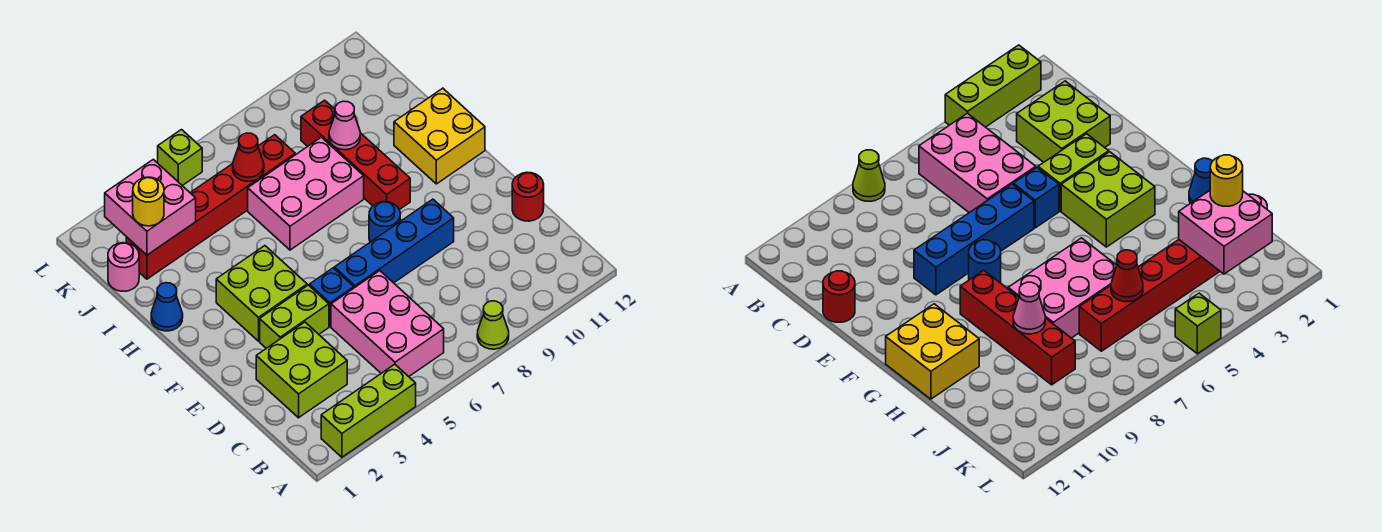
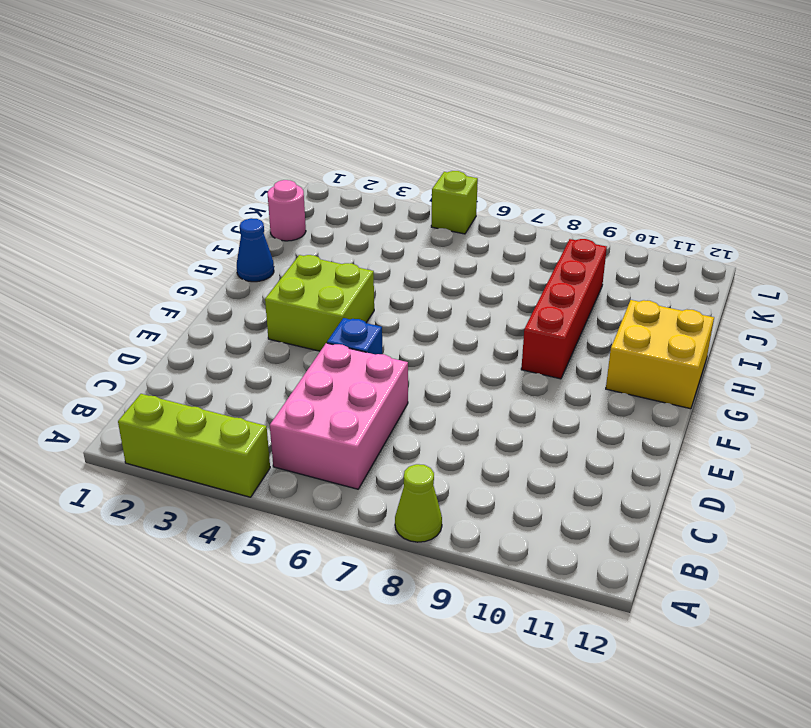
none -> lime brick C2:D3 level 1
none -> red round brick D12 level 1
none -> lime brick E3:E4 level 1

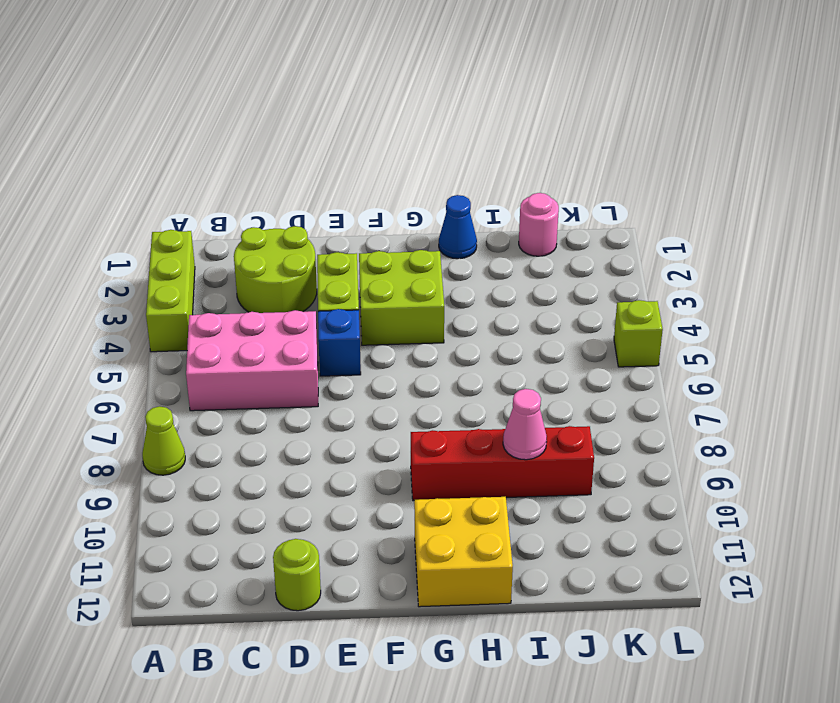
lime round brick C2:D3 level 1 -> lime brick C2:D3 level 1
lime round brick D12 level 1 -> red round brick D12 level 1
none -> blue brick E6:E9 level 1
none -> blue round brick F8 level 1
none -> pink brick H6:I8 level 1

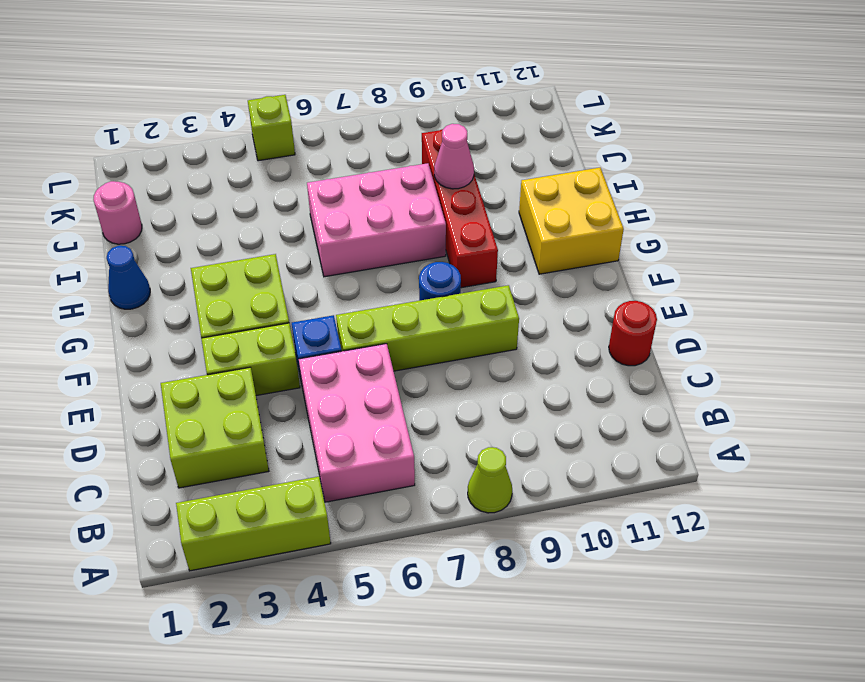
lime brick E6:E9 level 1 -> blue brick E6:E9 level 1
none -> red brick J2:J7 level 1
none -> pink brick J2:K3 level 2
none -> red cone J6 level 2

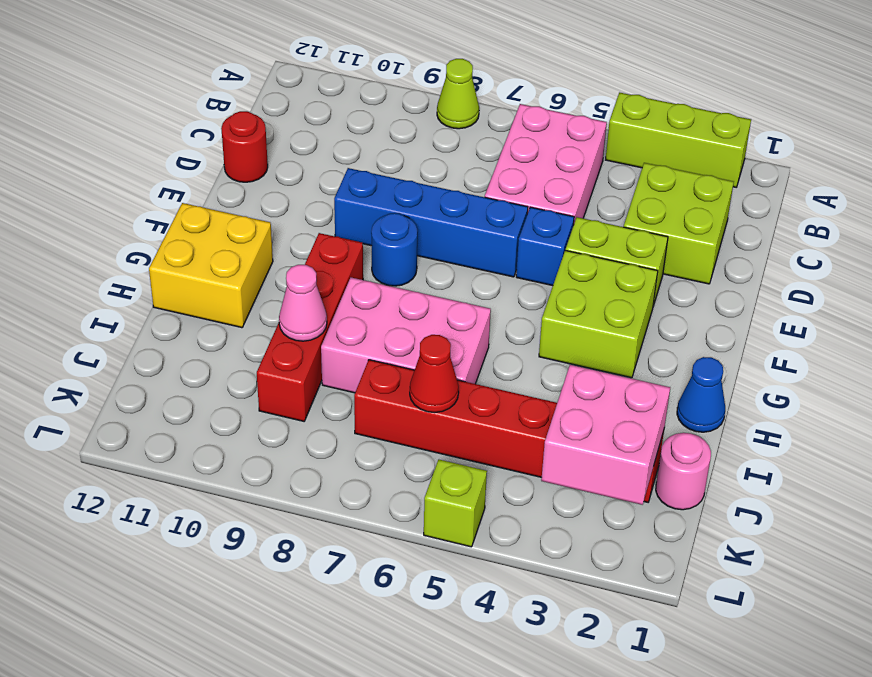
none -> yellow round brick J2 level 3

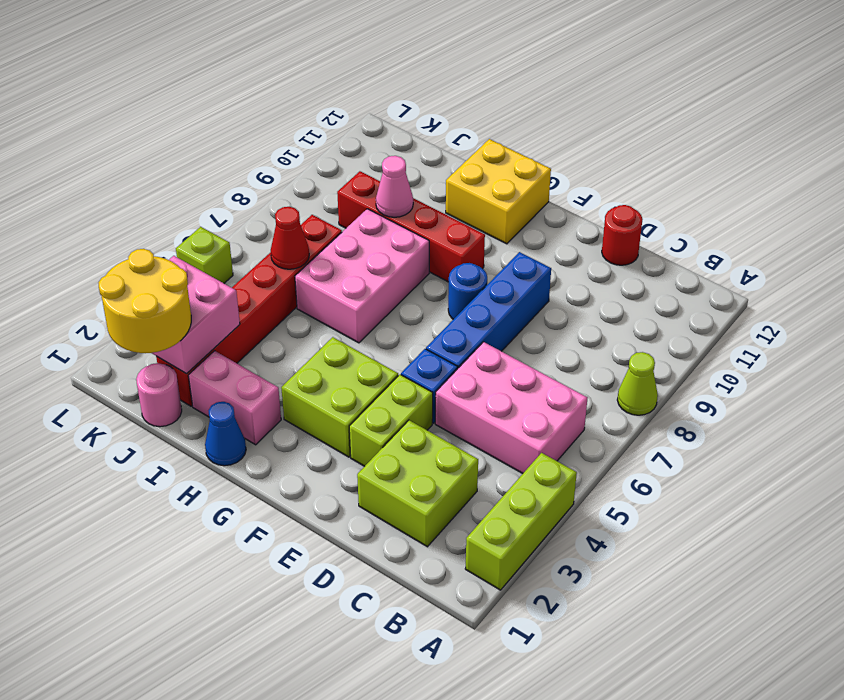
pink brick H2:I2 level 1 -> none
yellow round brick J1:K2 level 3 -> yellow round brick J2 level 3

